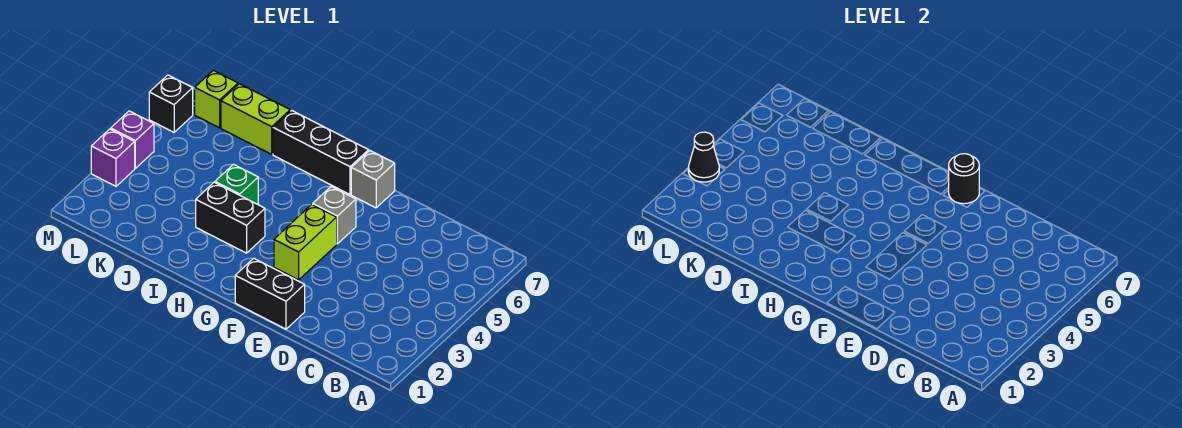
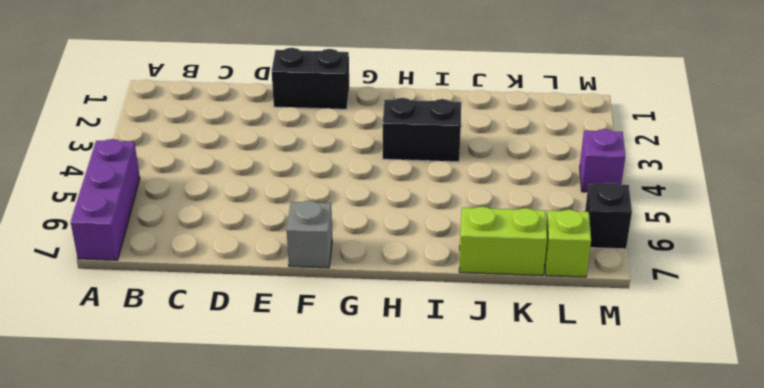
purple brick A5:A7 level 1 -> none
none -> lime brick F3:F4 level 1
none -> grey brick F5 level 1
none -> black brick G7:I7 level 1

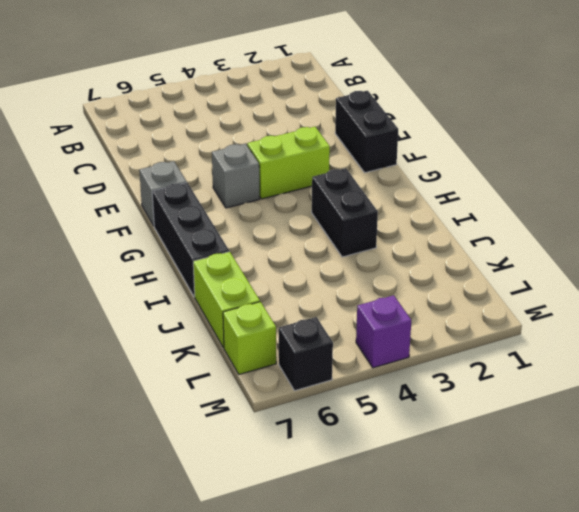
none -> green brick I4 level 1
none -> purple brick M3 level 1
none -> black round brick F7 level 2

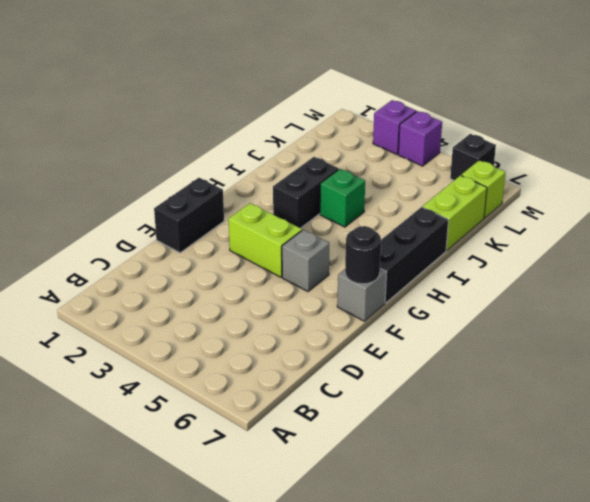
none -> black cone M3 level 2

